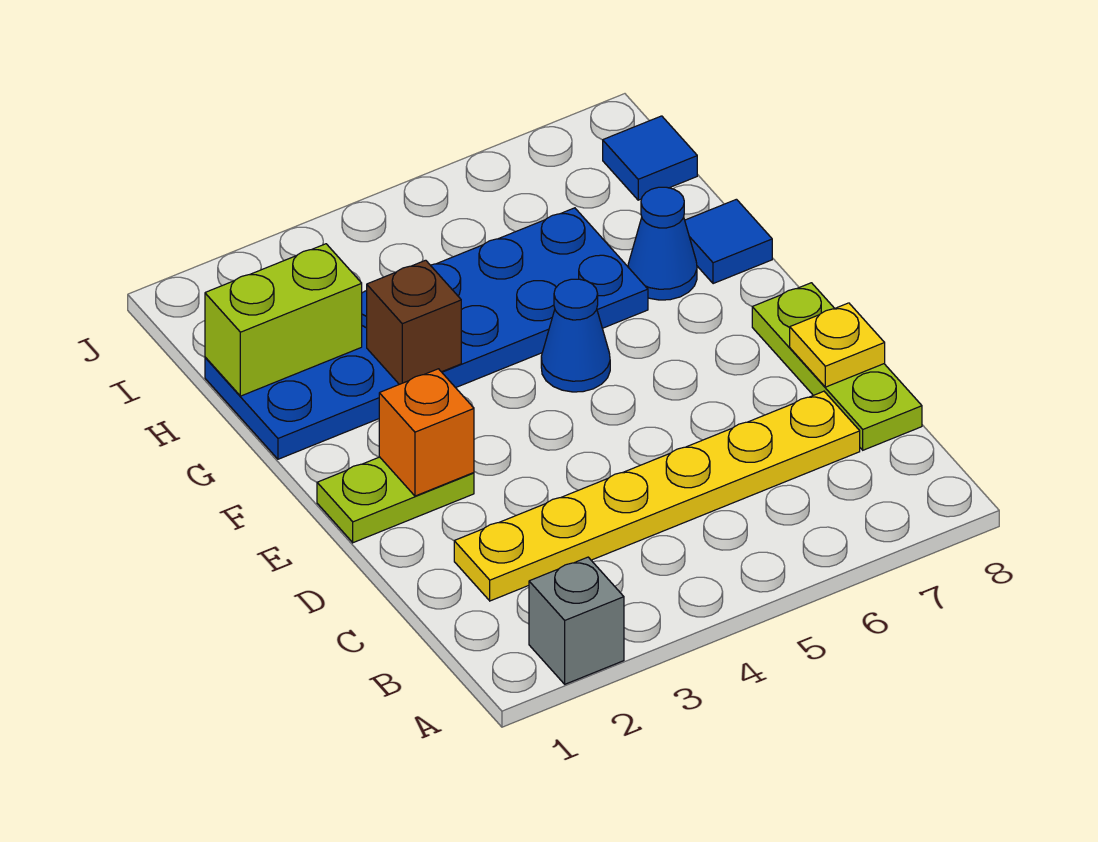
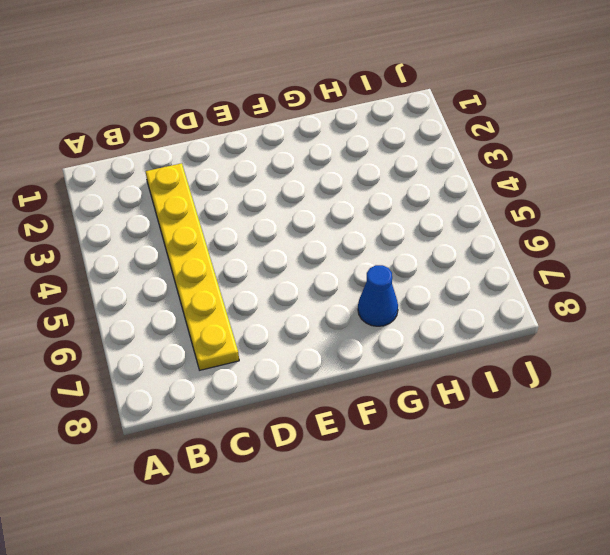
none -> grey brick A2 level 1
none -> lime plate C8:E8 level 1
none -> lime plate E1:E2 level 1

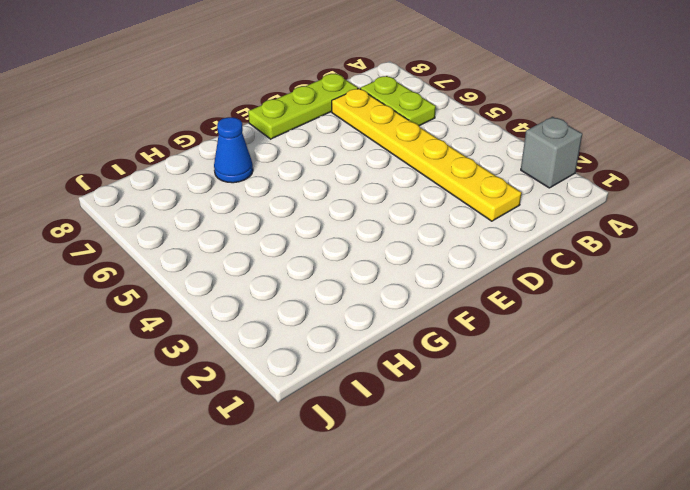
lime plate B6:B7 level 1 -> lime plate E1:E2 level 1
none -> blue cone F5 level 1
none -> blue plate G1:H6 level 1
none -> blue tile G8 level 1

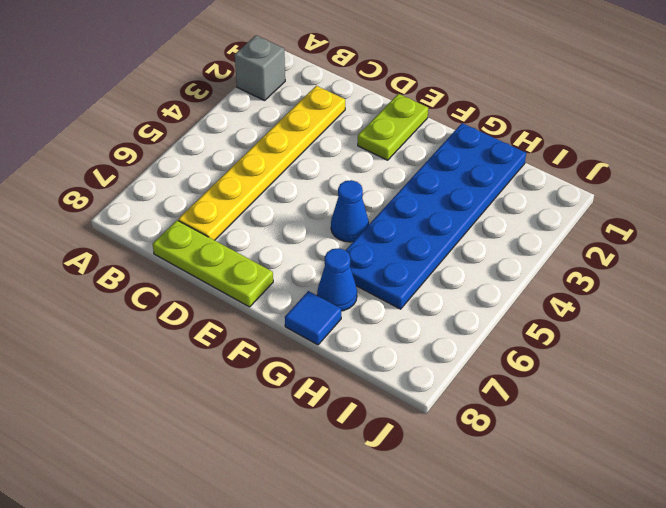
none -> blue tile I8 level 1
none -> yellow plate D8 level 2
none -> orange brick E2 level 2

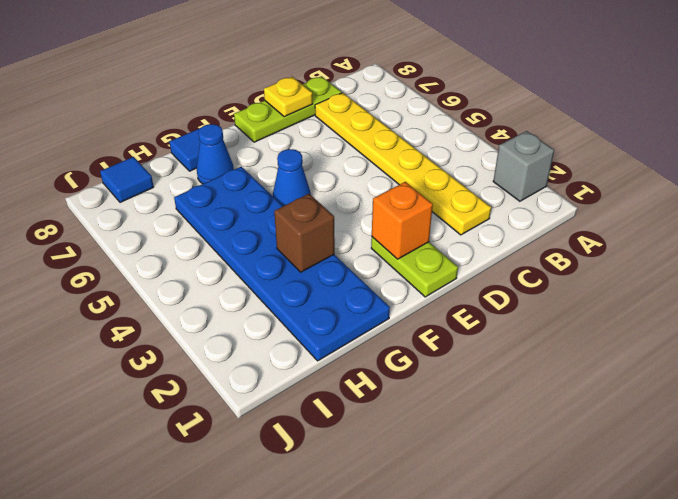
none -> lime brick H1:H2 level 2

